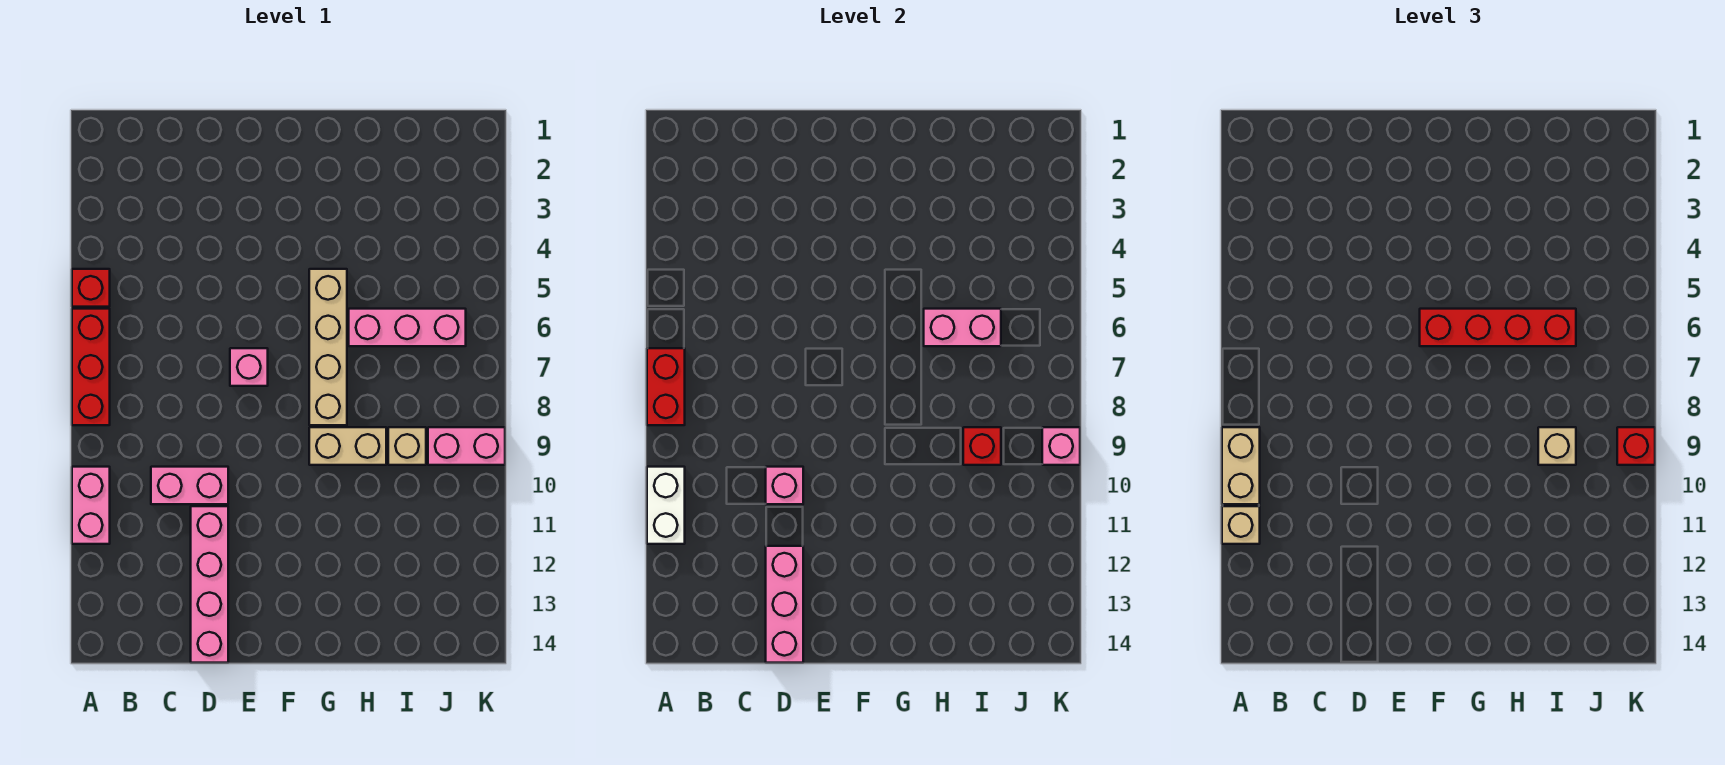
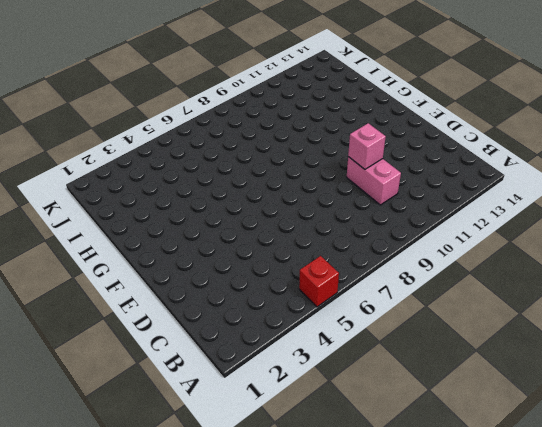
none -> red brick A6:A8 level 1
none -> pink brick A10:A11 level 1
none -> pink brick D11:D14 level 1

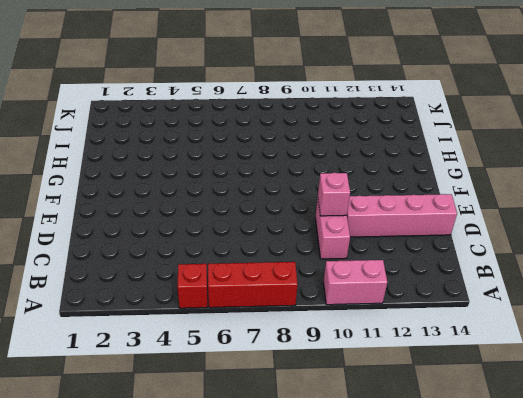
none -> pink brick E7 level 1
none -> tan brick G5:G8 level 1
none -> tan brick G9:H9 level 1

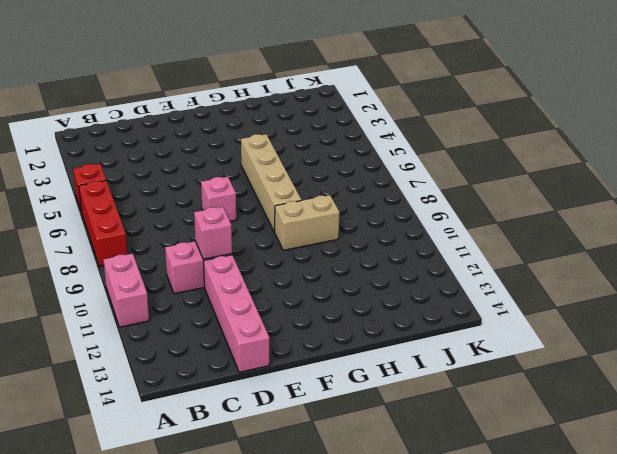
none -> pink brick H6:J6 level 1
none -> tan brick I9 level 1
none -> pink brick J9:K9 level 1

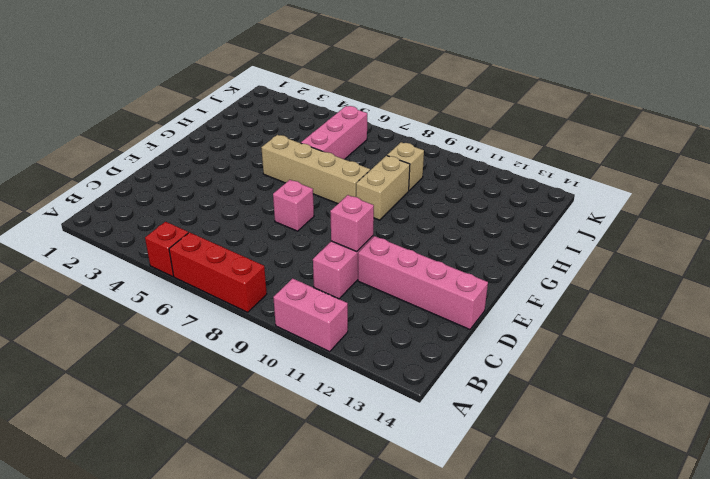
none -> pink brick J9:K9 level 1
none -> red brick A7:A8 level 2
none -> white brick A10:A11 level 2

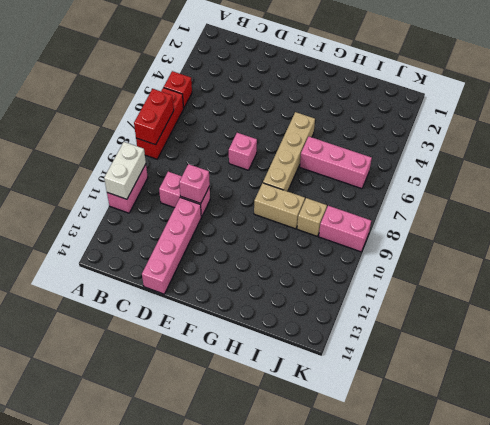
none -> pink brick D12:D14 level 2
none -> pink brick H6:I6 level 2
none -> red brick I9 level 2

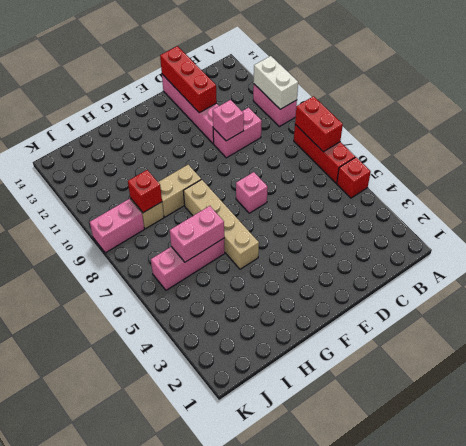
red brick D12:D14 level 2 -> pink brick D12:D14 level 2
none -> pink brick K9 level 2
none -> tan brick A9:A10 level 3
none -> tan brick A11 level 3

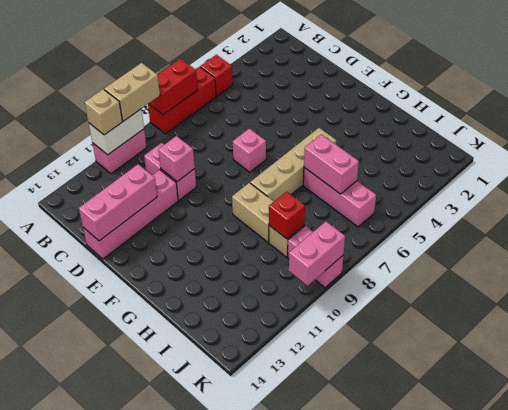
pink brick K9:K10 level 2 -> pink brick K9 level 2
none -> red brick F6:I6 level 3
none -> tan brick I9 level 3
none -> red brick K9 level 3

